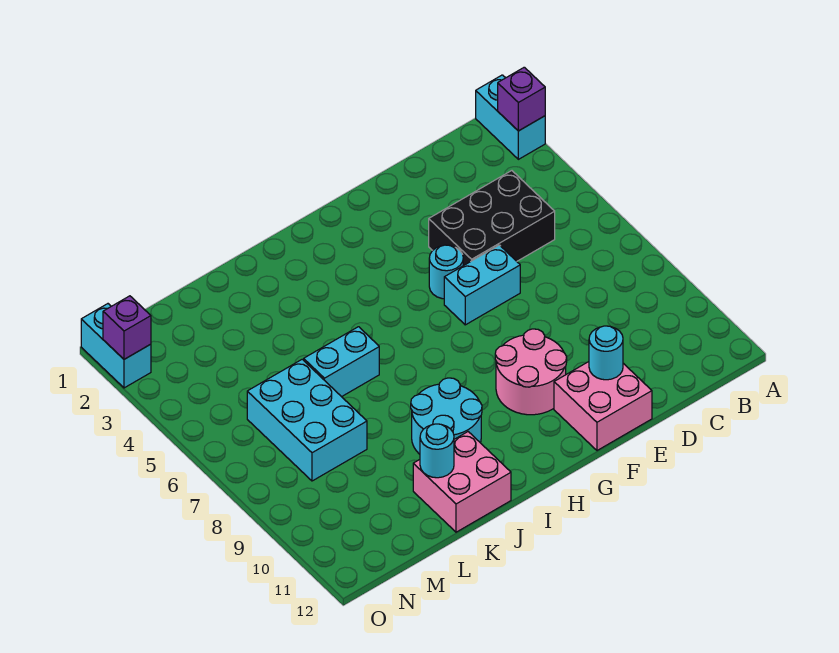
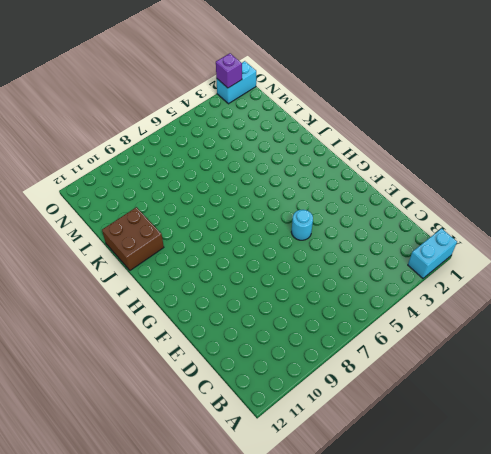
brown brick J11:K12 level 1 -> pink brick J11:K12 level 1
none -> black brick C4:E5 level 1
none -> cyan brick E6:F6 level 1
none -> pink brick E11:F12 level 1

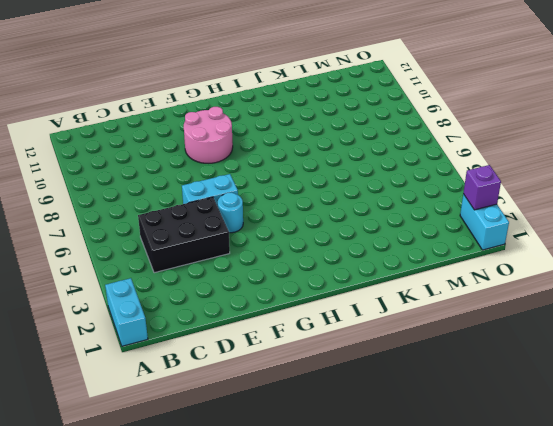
none -> pink brick E11:F12 level 1
none -> cyan round brick I9:J10 level 1
none -> cyan brick J6:K6 level 1

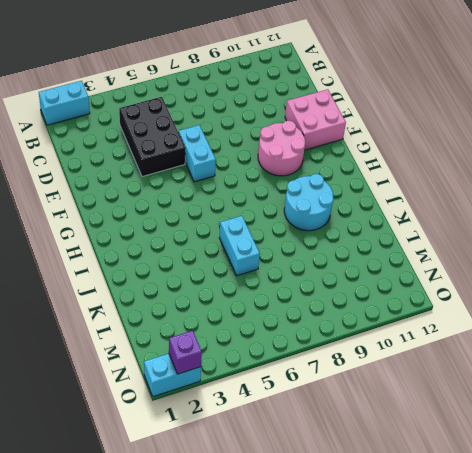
none -> cyan round brick F5 level 1
none -> pink brick J11:K12 level 1
none -> cyan brick L6:M8 level 1

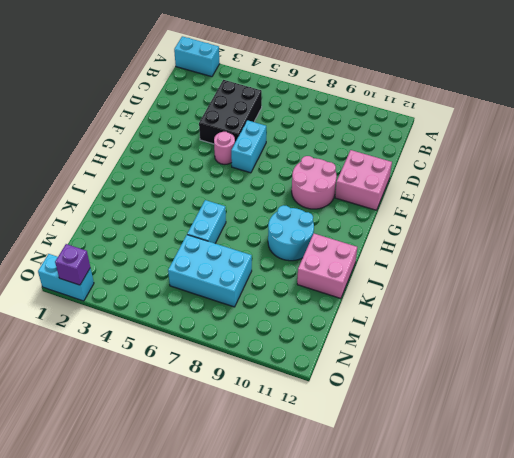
pink round brick F5 level 1 -> cyan round brick F5 level 1
none -> purple brick A2 level 2
none -> cyan round brick E11 level 2
none -> cyan round brick K11 level 2

